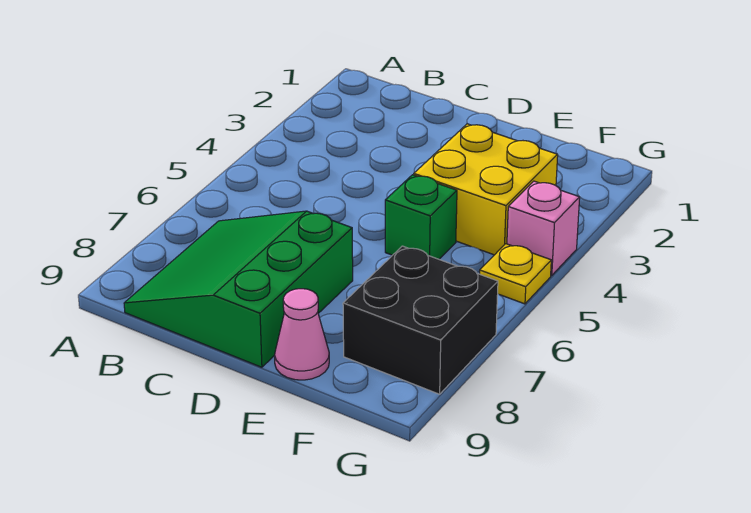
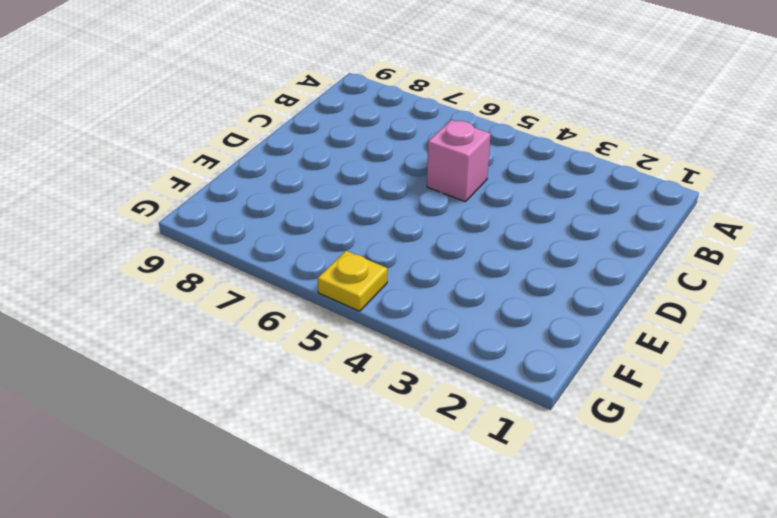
pink brick C5 level 1 -> pink brick G4 level 1
none -> green slope B7:D9 level 1 top D
none -> yellow brick E3:F4 level 1

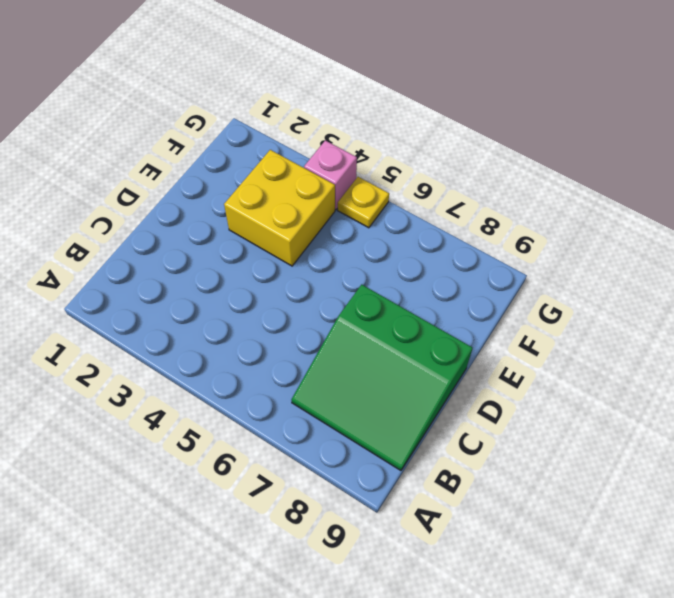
none -> green brick E5 level 1
none -> pink cone E9 level 1

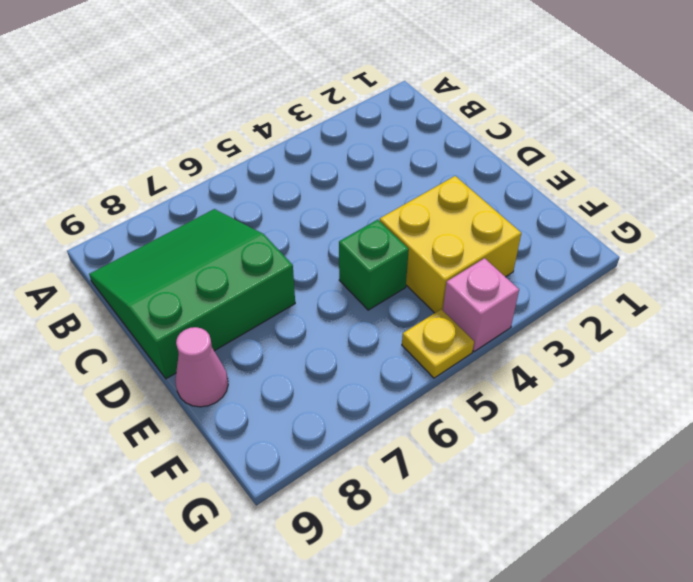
none -> black brick F7:G8 level 1

